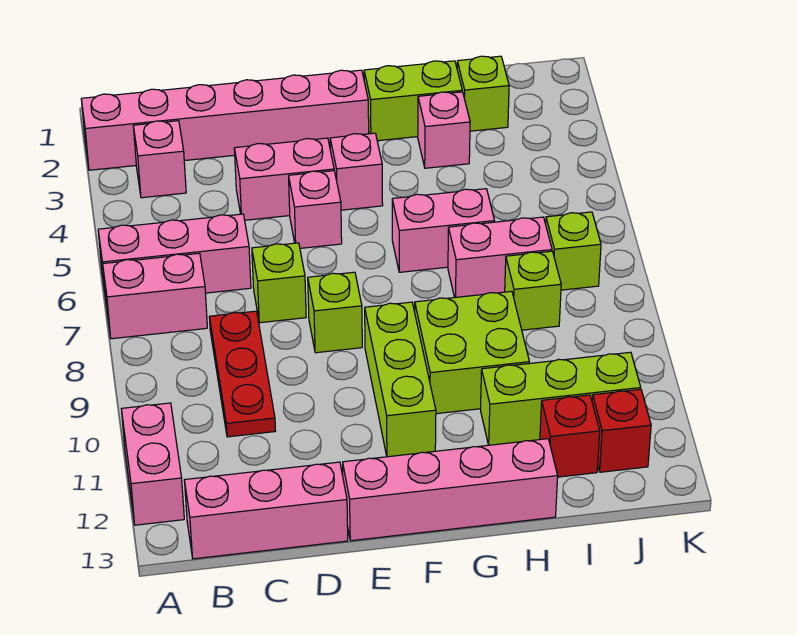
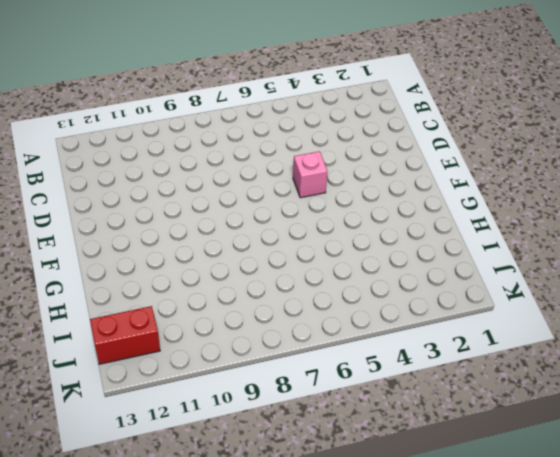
red brick J12:J13 level 1 -> red brick J12 level 1
none -> pink brick A2:F2 level 1
none -> pink brick A6:C6 level 1
none -> pink brick A7:B7 level 1

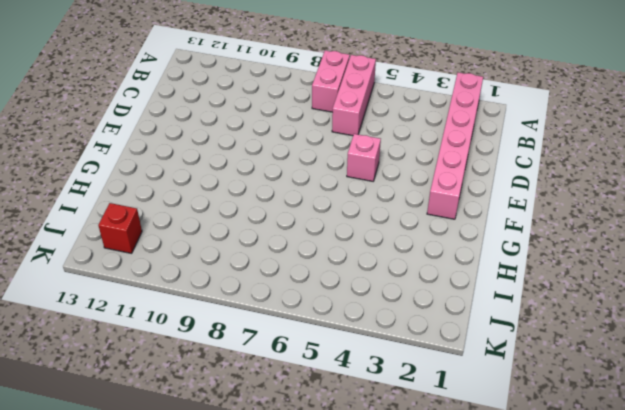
none -> pink brick A11:A12 level 1
none -> pink brick B3 level 1
none -> pink brick B13:D13 level 1

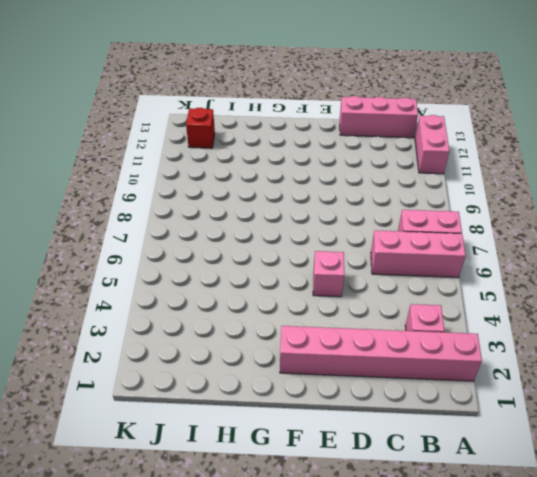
none -> red plate C8:C10 level 1
none -> pink brick D4:E4 level 1
none -> lime brick D7 level 1

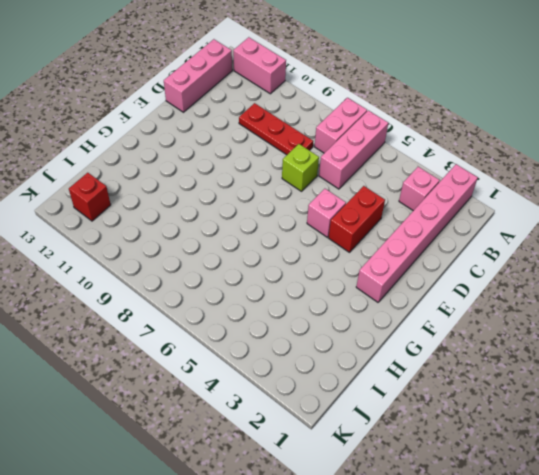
red brick D4:E4 level 1 -> pink brick D4:E4 level 1
none -> lime brick E8 level 1
none -> pink brick E13:H13 level 1
none -> pink brick F4 level 1

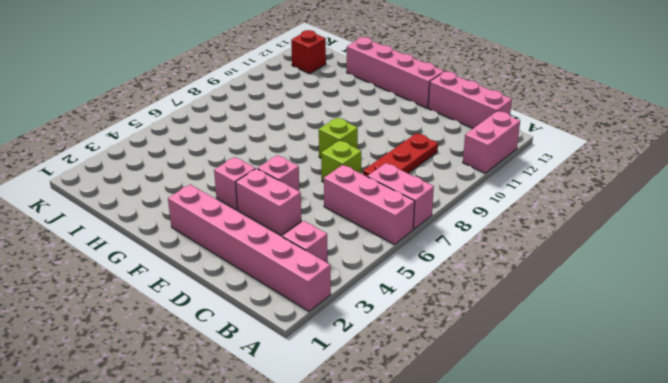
none -> lime brick F9:F11 level 1
none -> lime brick G2:H2 level 1
none -> pink brick G6:H6 level 1

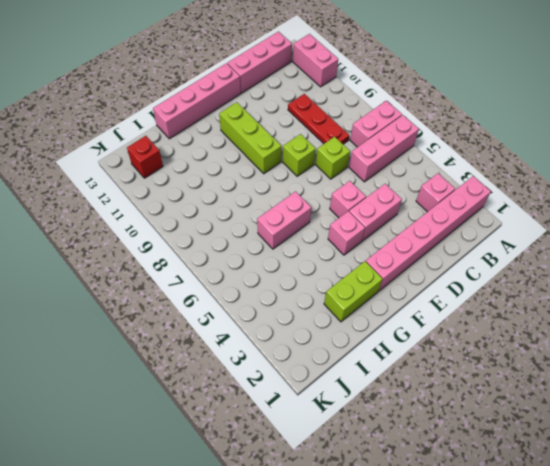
none -> lime brick G9:H10 level 1
none -> pink brick H3 level 1
none -> pink brick H7:I7 level 1

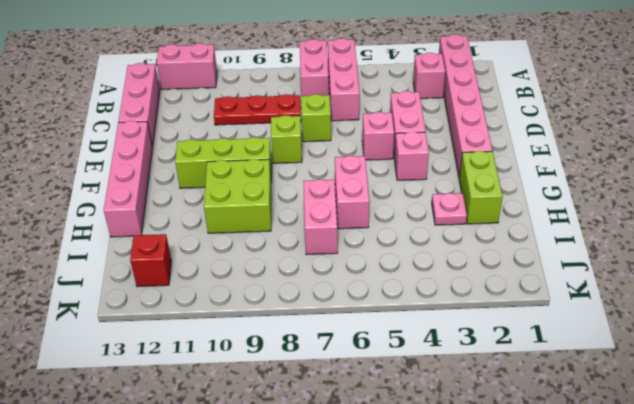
pink plate H3 level 1 -> pink brick H3 level 1
none -> lime brick H11:J11 level 1
none -> lime brick I2 level 1
none -> lime brick I8 level 1

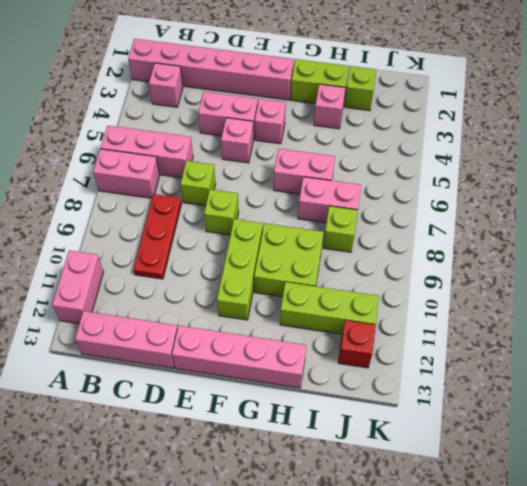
none -> red brick I12 level 1
none -> lime brick J7 level 1

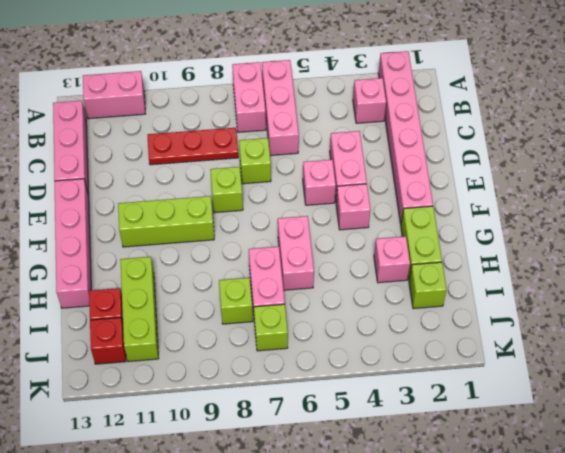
none -> lime brick G9:H10 level 1

